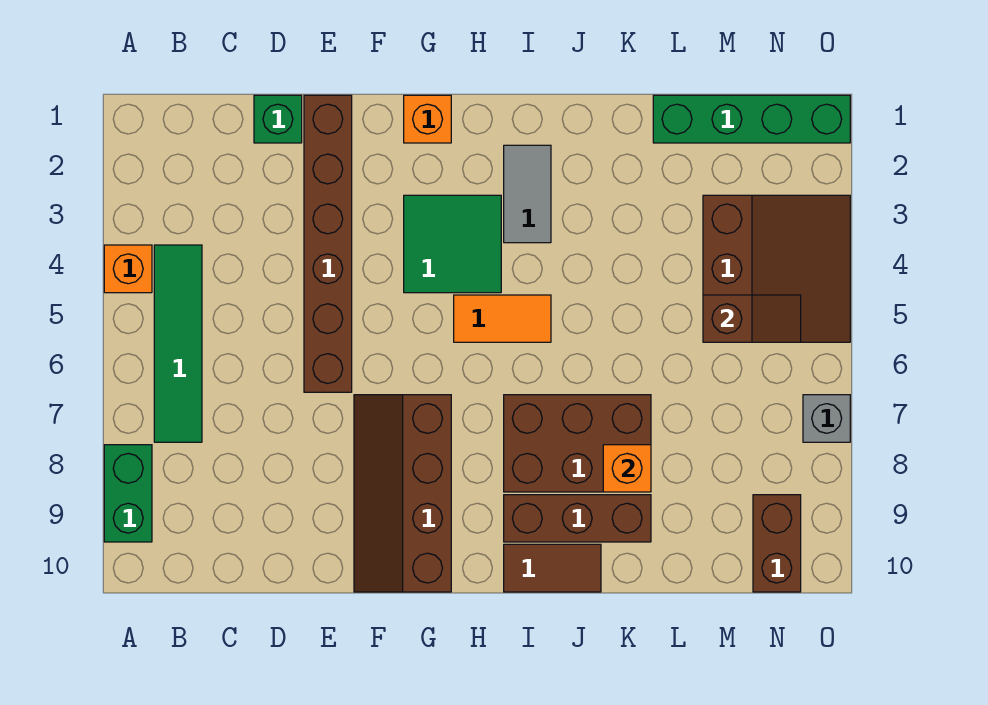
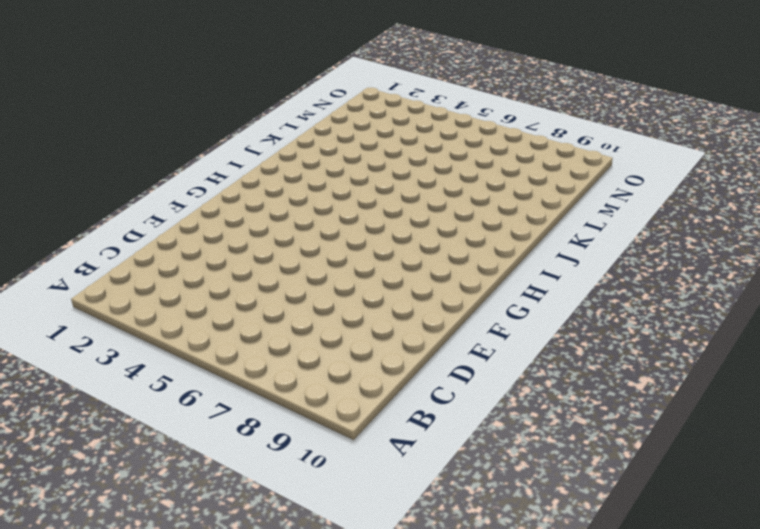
none -> orange brick A4 level 1
none -> green brick A8:A9 level 1
none -> green tile B4:B7 level 1

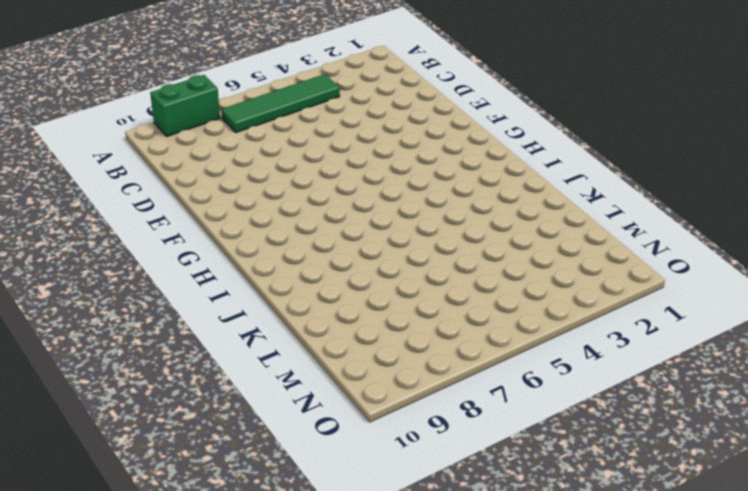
none -> orange brick A4 level 1
none -> green brick D1 level 1
none -> brown brick E1:E6 level 1

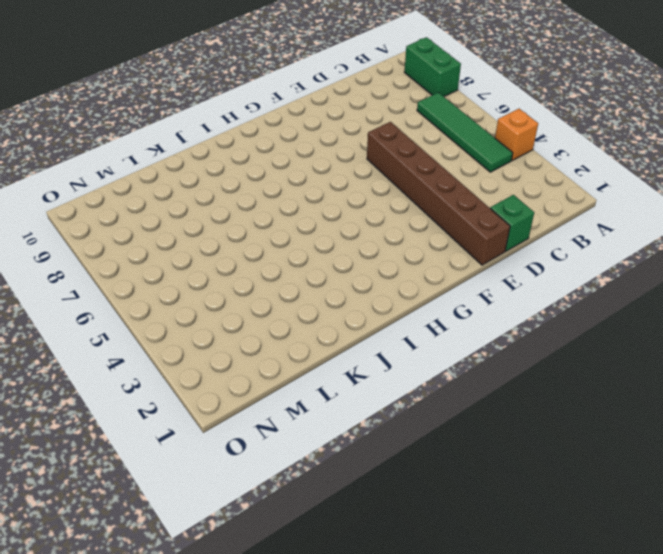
none -> brown slope F7:G10 level 1 top G
none -> orange brick G1 level 1
none -> green tile G3:H4 level 1

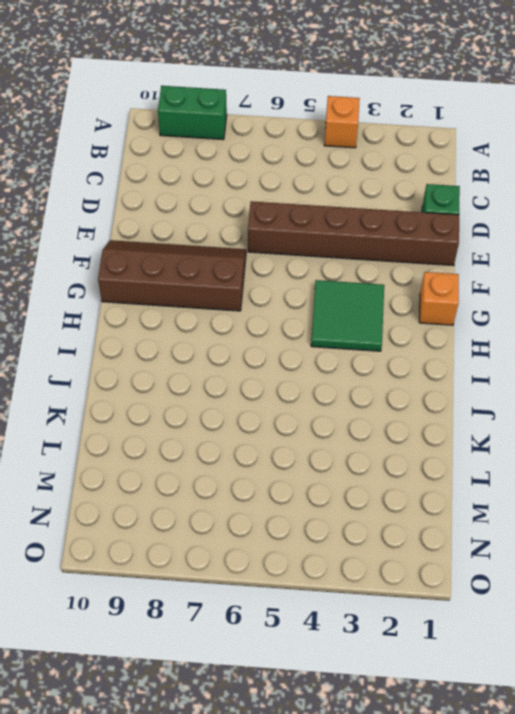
none -> green tile B4:B7 level 1
none -> orange tile H5:I5 level 1
none -> grey tile I2:I3 level 1

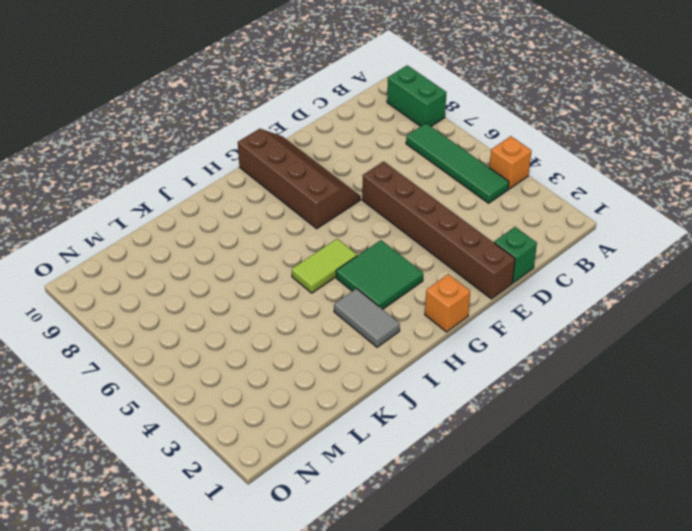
lime tile H5:I5 level 1 -> orange tile H5:I5 level 1
none -> brown brick I7:K8 level 1
none -> brown brick I9:K9 level 1
none -> brown tile I10:J10 level 1

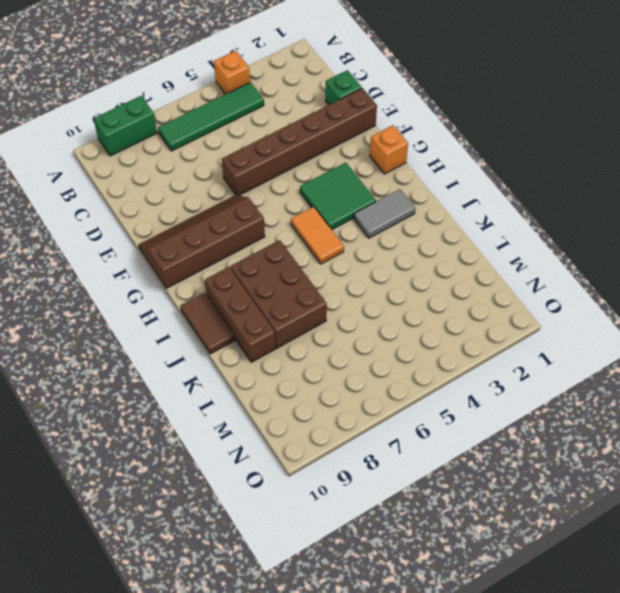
none -> green brick L1:O1 level 1
none -> brown slope M3:O5 level 1 top M
none -> brown brick N9:N10 level 1

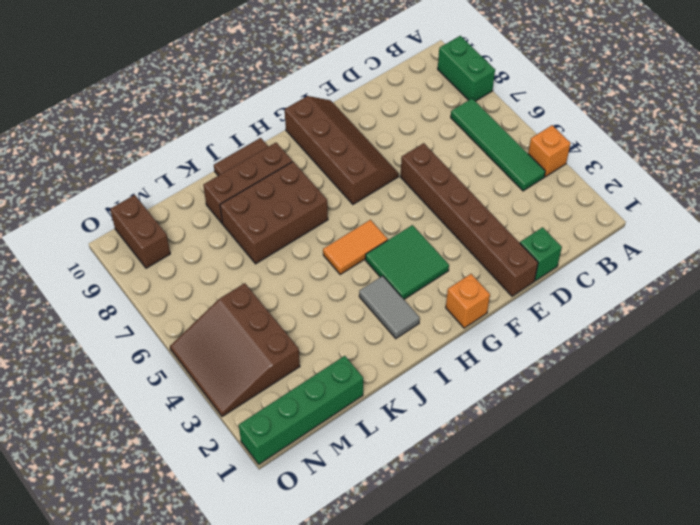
none -> grey brick O7 level 1
none -> orange brick K8 level 2
none -> brown slope M5:N5 level 2 top M

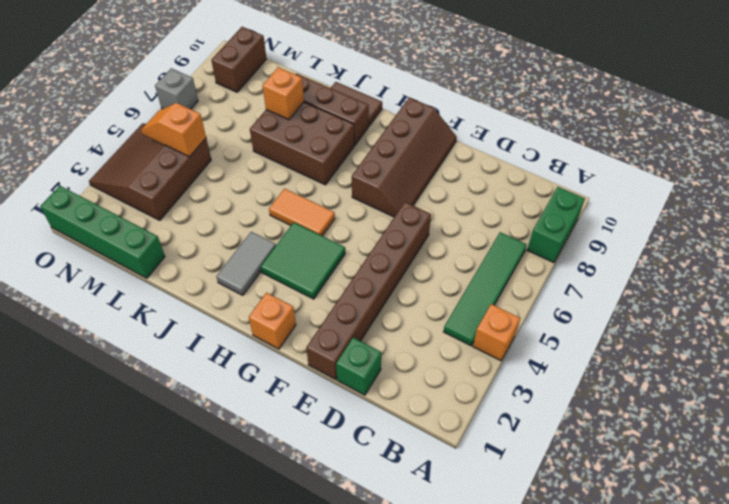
orange slope M5:N5 level 2 top M -> brown slope M5:N5 level 2 top M

